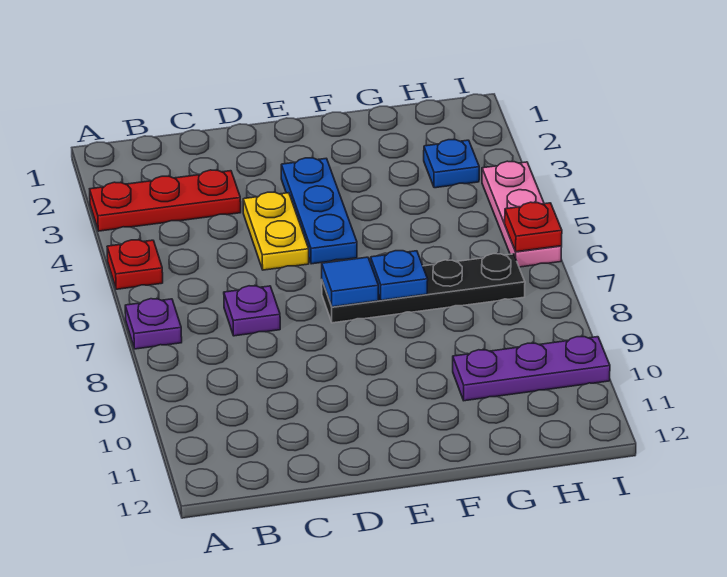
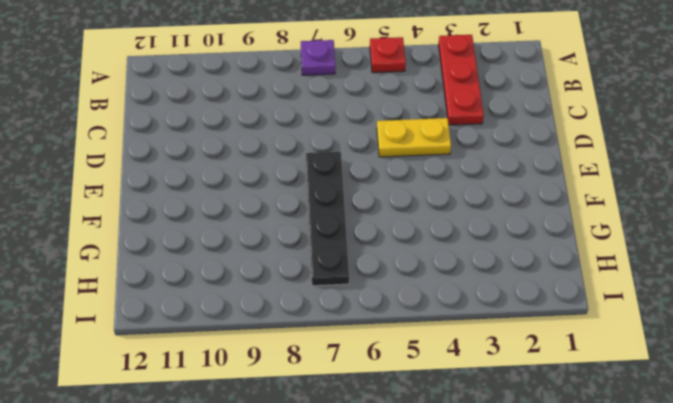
none -> purple plate C7 level 1
none -> blue plate E3:E5 level 1
none -> purple plate G10:I10 level 1

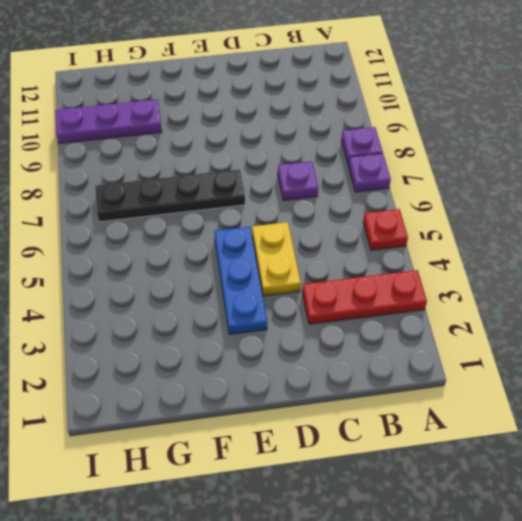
purple plate A8 level 1 -> none
none -> blue plate H3 level 1
none -> pink plate I4:I6 level 1
none -> blue tile E7 level 2

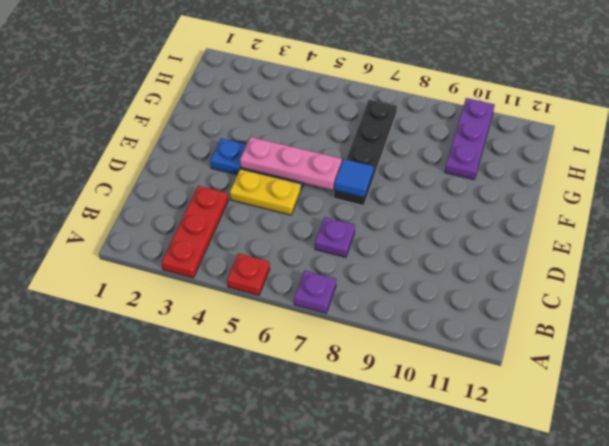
pink plate E4:E6 level 2 -> pink plate I4:I6 level 1
none -> blue plate H3 level 1
none -> blue plate F7 level 2
none -> red plate I6 level 2

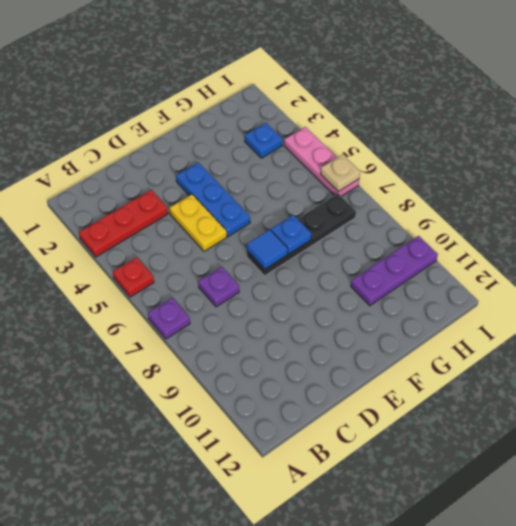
tan plate I6 level 2 -> red plate I6 level 2

